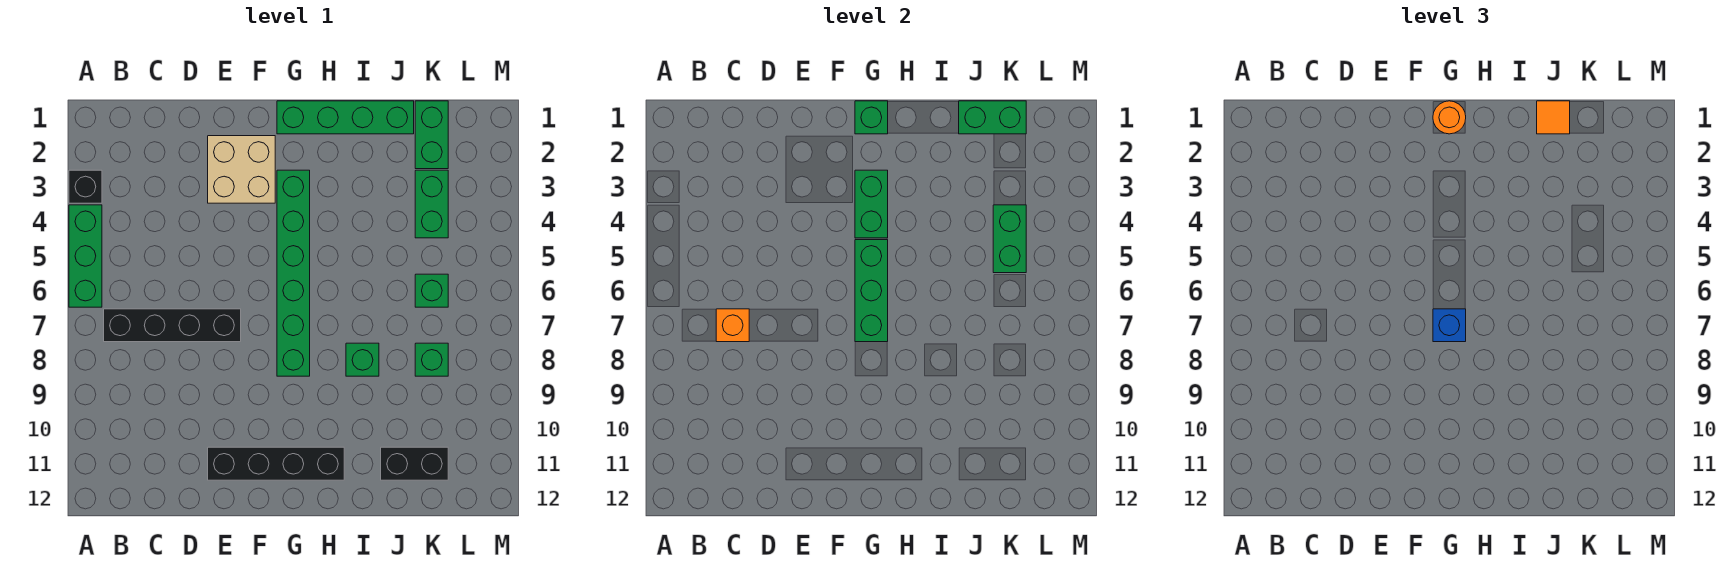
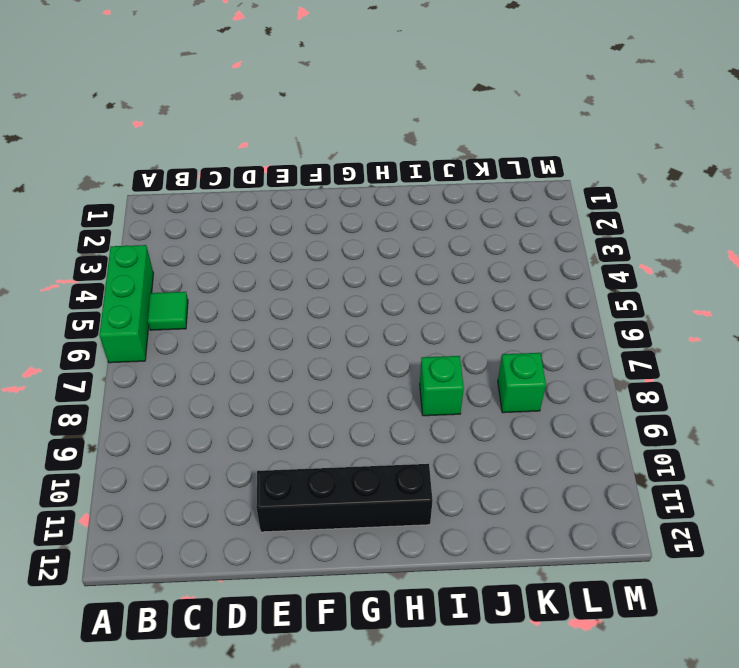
green tile B5 level 1 -> none
none -> black brick A3 level 1
none -> black brick B7:E7 level 1
none -> tan brick E2:F3 level 1

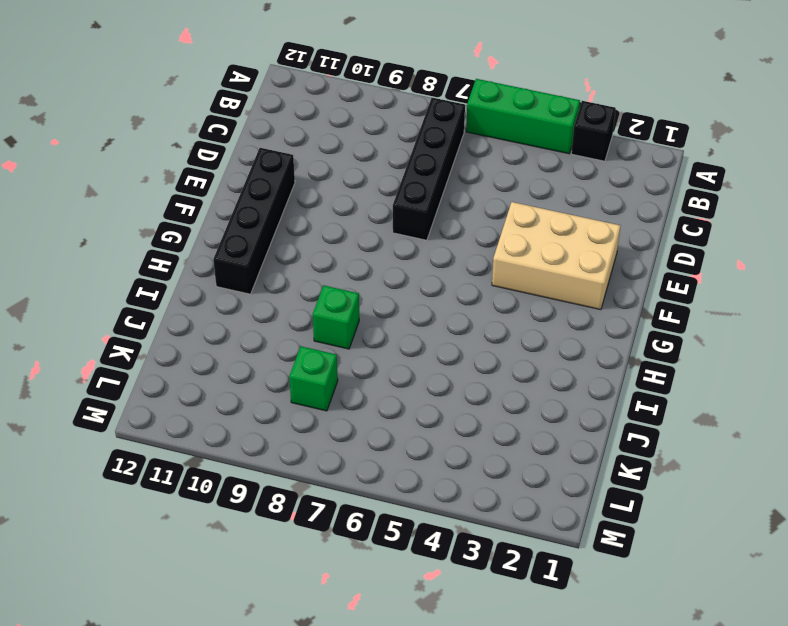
tan brick E2:F4 level 1 -> tan brick E2:F3 level 1
none -> green brick G1:J1 level 1
none -> green brick G3:G8 level 1
none -> black brick J11:K11 level 1

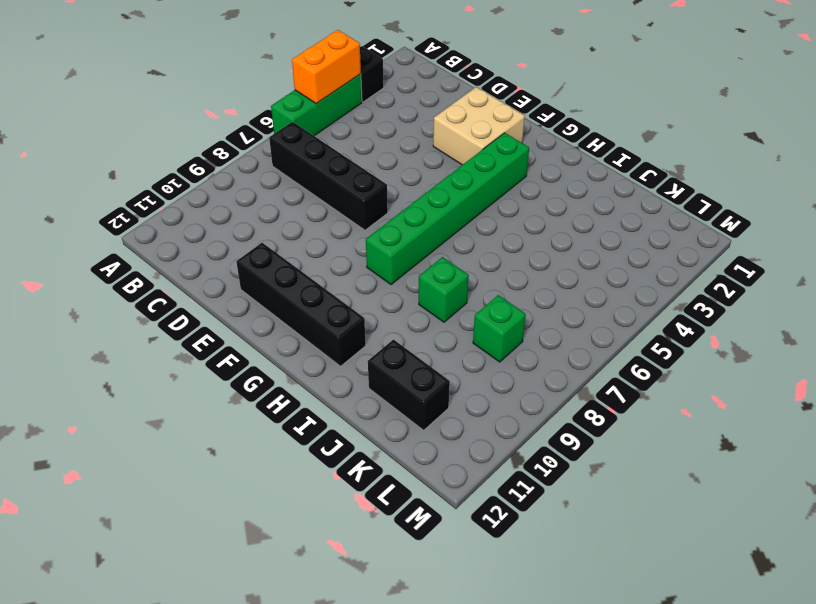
orange brick A4:A5 level 2 -> none
none -> green brick G1:J1 level 1
none -> green brick K1:K2 level 1
none -> green brick K3:K4 level 1

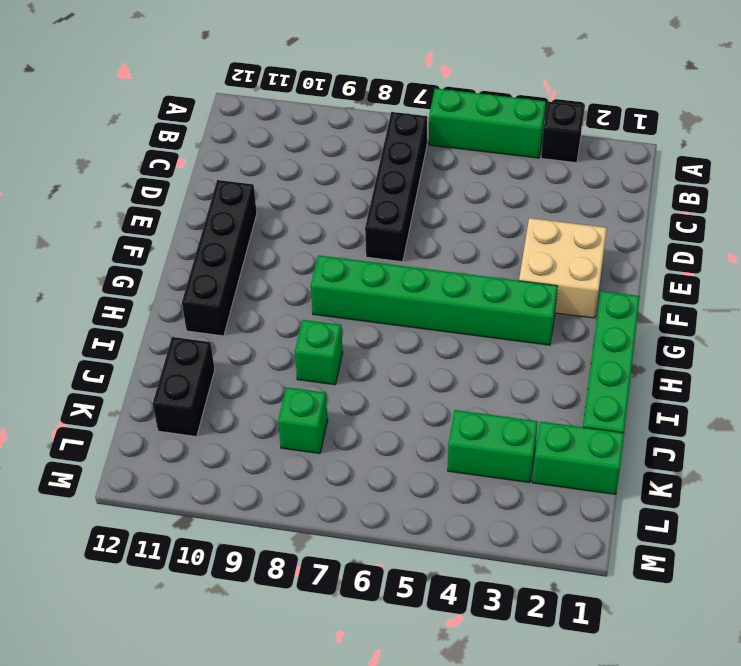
none -> green brick K6 level 1
none -> orange brick C7 level 2
none -> green brick G1 level 2

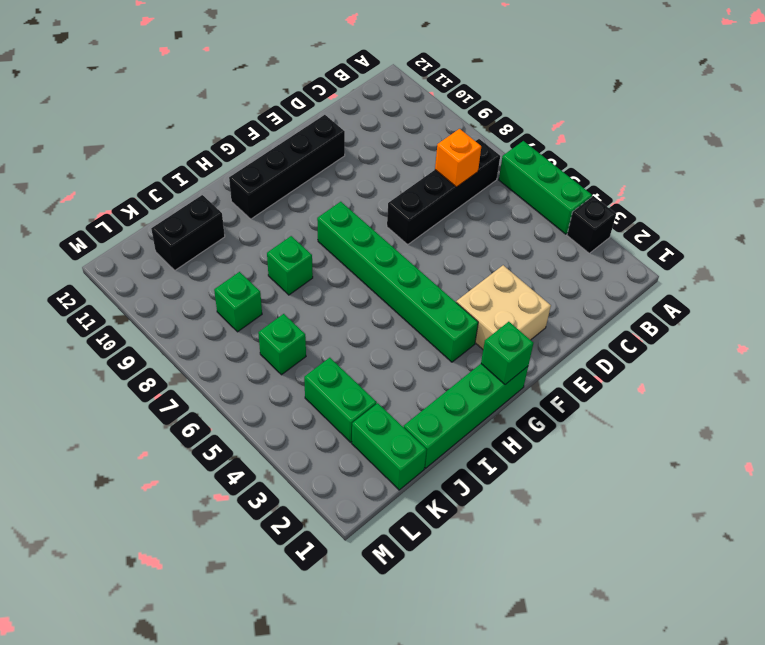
none -> green brick G3:G4 level 2
none -> green brick G5:G7 level 2
none -> green brick J1:K1 level 2

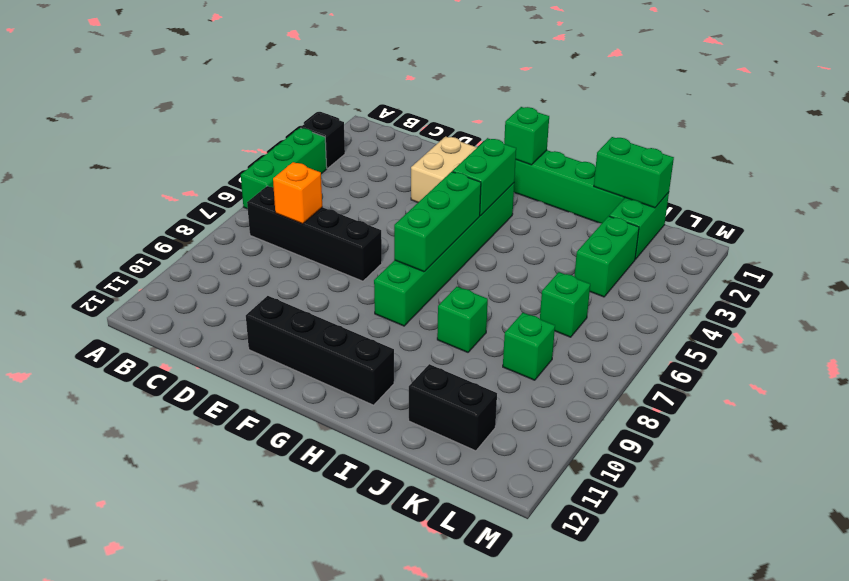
none -> green brick K4:K5 level 2
none -> orange round brick G1 level 3
none -> blue brick G7 level 3

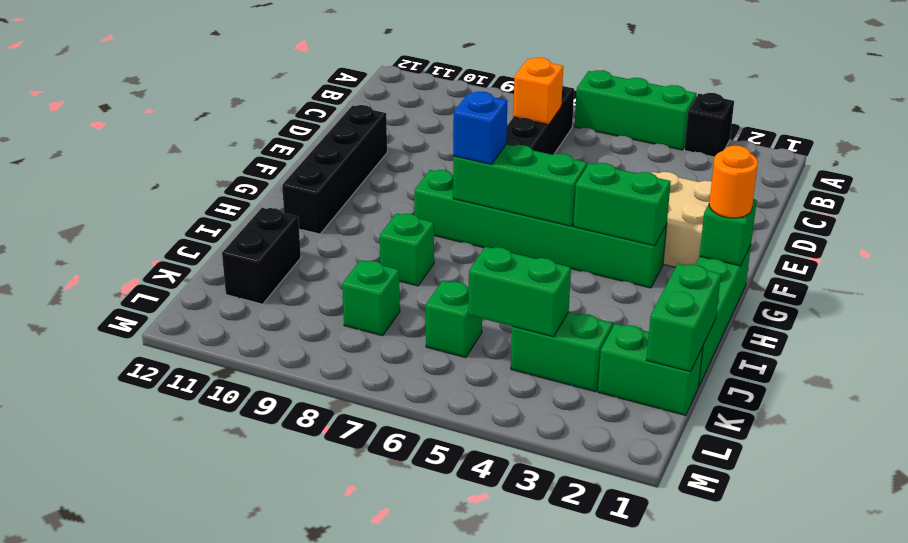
none -> orange tile J1 level 3

